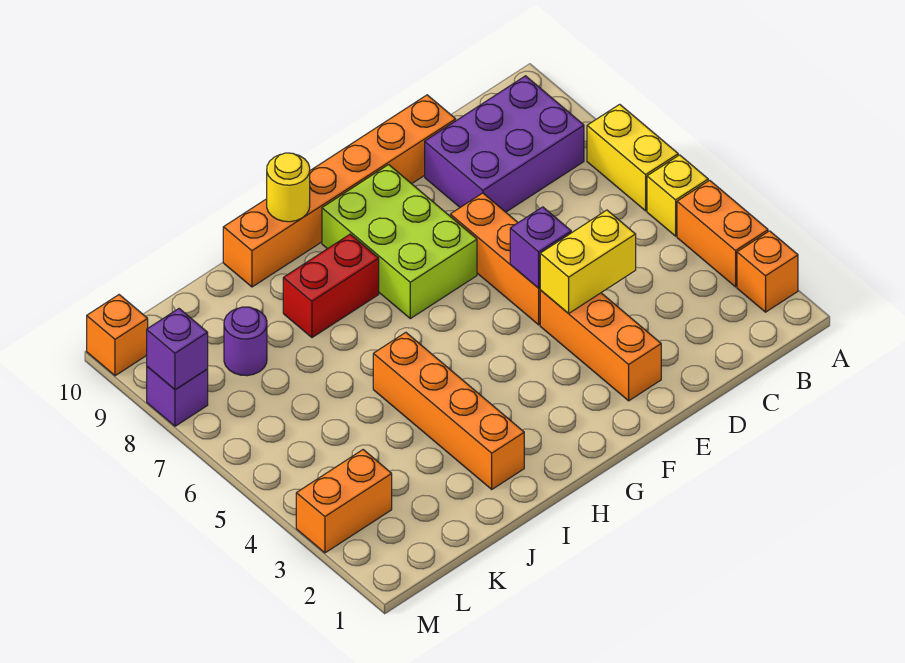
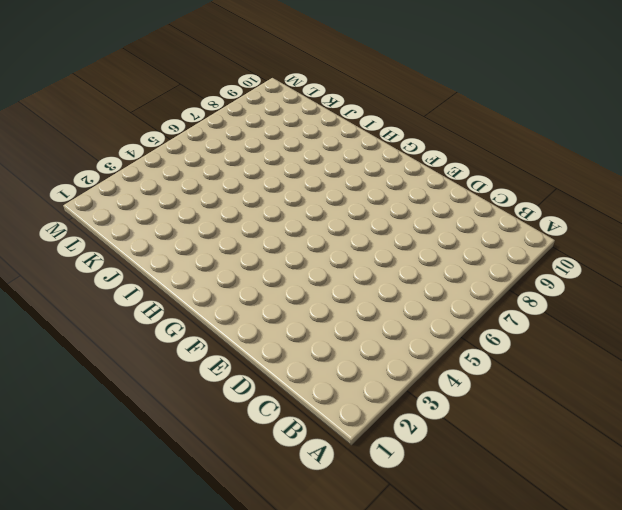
none -> orange brick A2 level 1
none -> orange brick A3:A4 level 1
none -> yellow brick A5 level 1

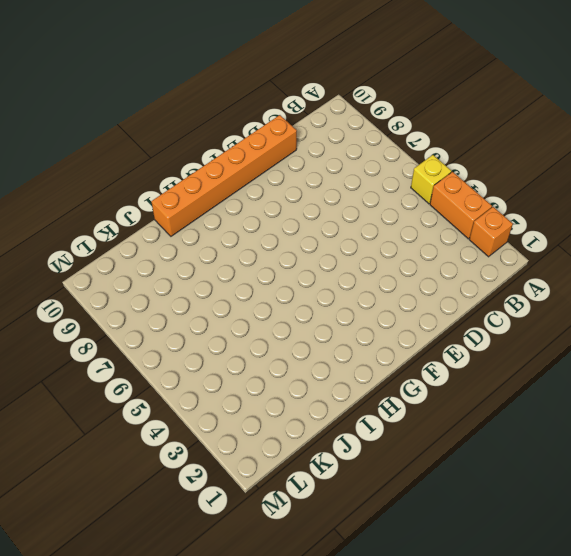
none -> yellow brick A6:A7 level 1
none -> purple brick B8:D9 level 1
none -> orange brick E2:E4 level 1

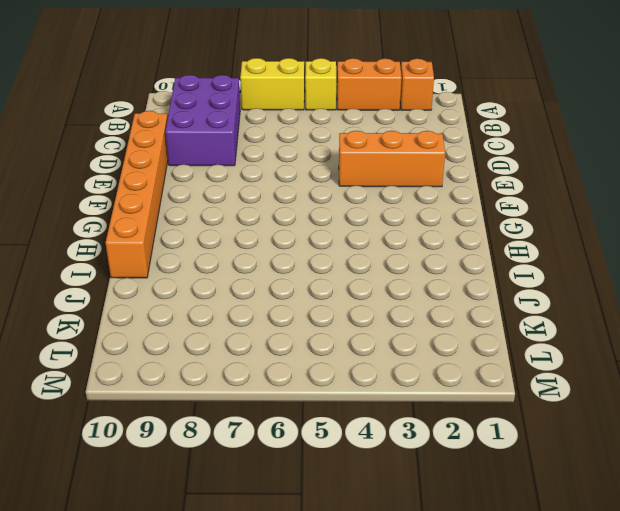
none -> orange brick E5:E7 level 1
none -> lime brick F7:G9 level 1
none -> red brick H8:I8 level 1

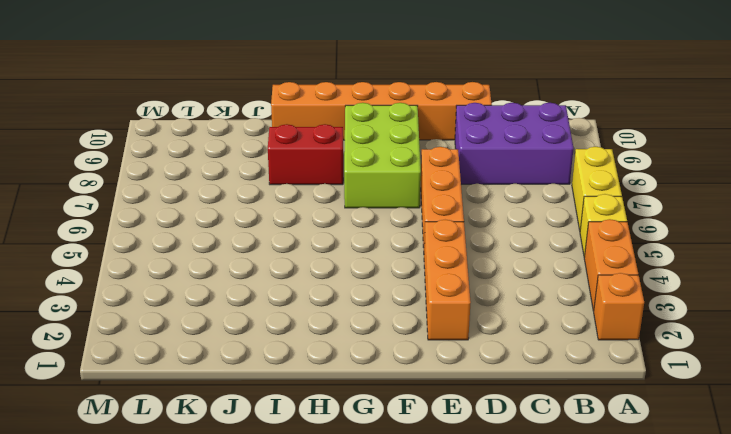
none -> orange brick I2:I5 level 1
none -> purple round brick K8 level 1
none -> orange brick L3:M3 level 1

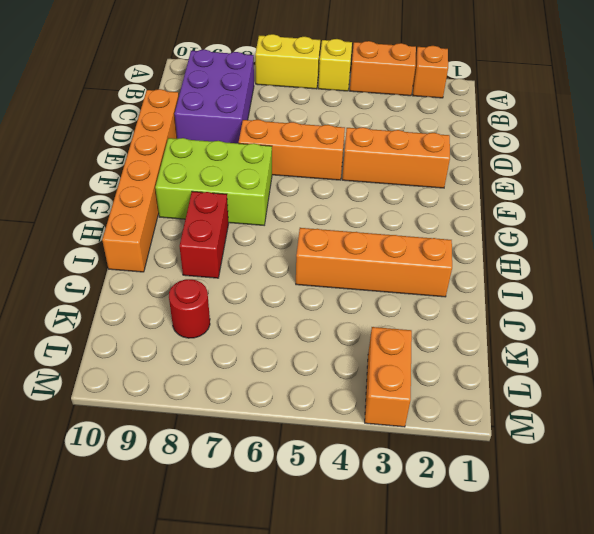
red round brick K8 level 1 -> purple round brick K8 level 1
none -> purple brick M8 level 1
none -> orange brick M10 level 1
none -> yellow brick D4:E4 level 2

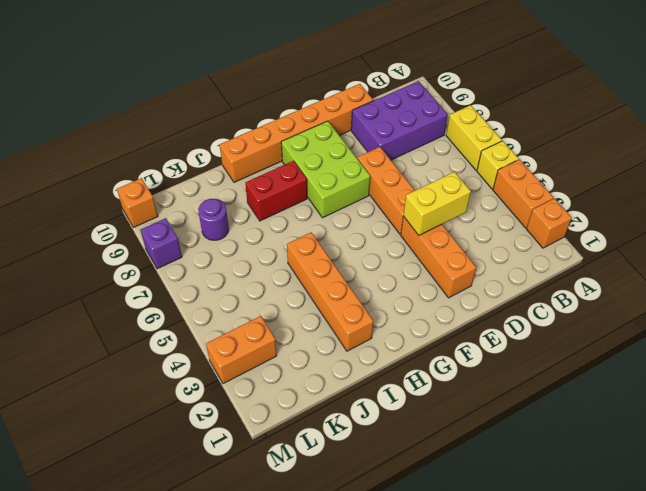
none -> purple brick E5 level 2
none -> yellow round brick H10 level 2
none -> purple brick M8 level 2

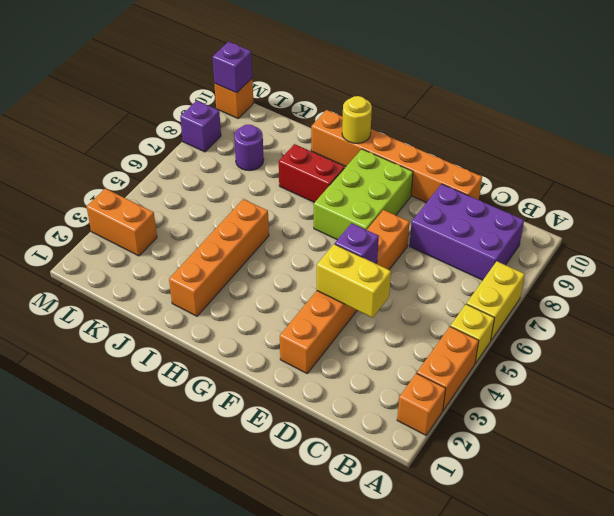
purple brick M10 level 2 -> purple brick M8 level 2

